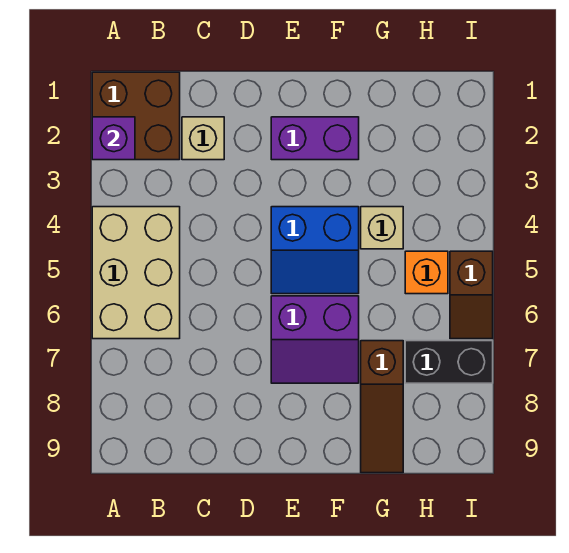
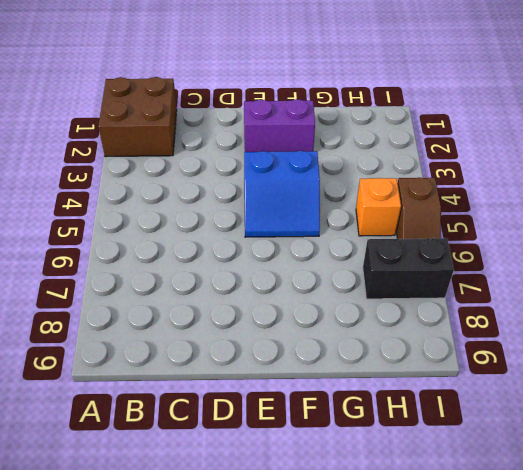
none -> tan brick A4:B6 level 1
none -> tan brick C2 level 1
none -> purple slope E6:F7 level 1 top 6

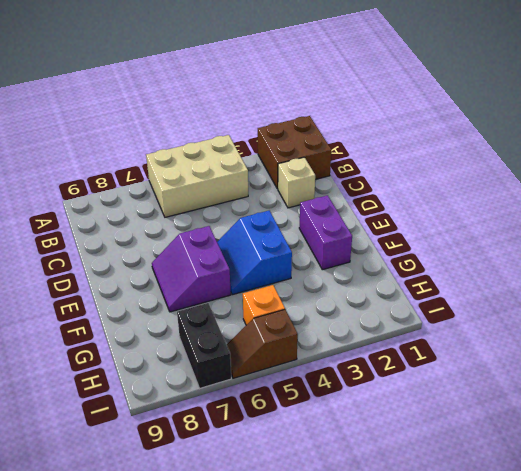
none -> tan brick G4 level 1
none -> brown slope G7:G9 level 1 top 7
none -> purple brick A2 level 2

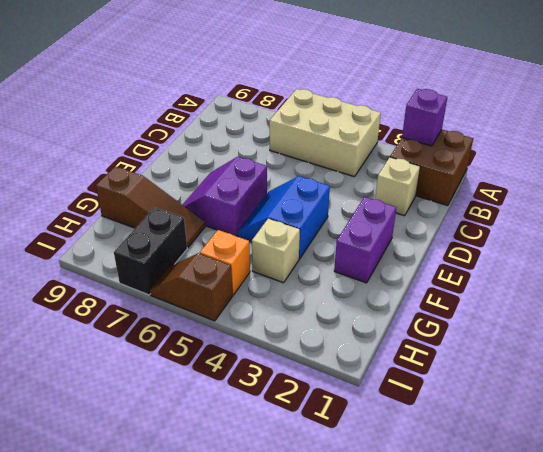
brown slope G7:G9 level 1 top 9 -> brown slope G7:G9 level 1 top 7

